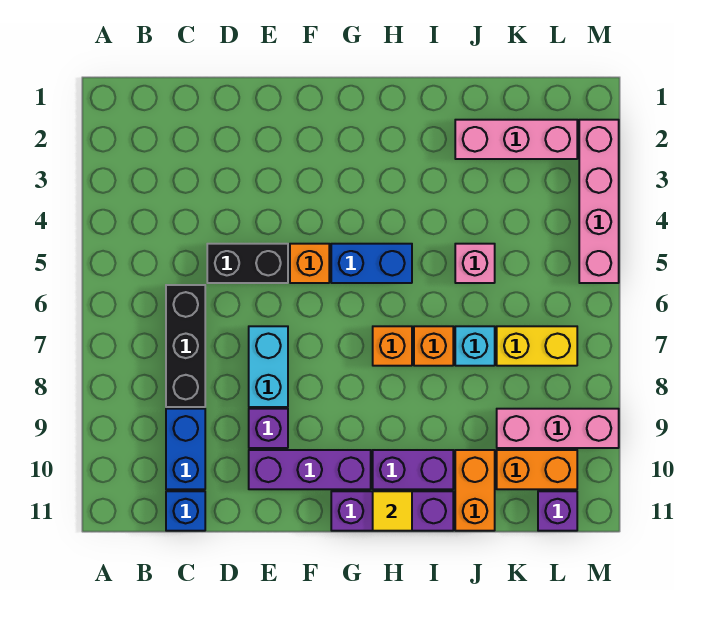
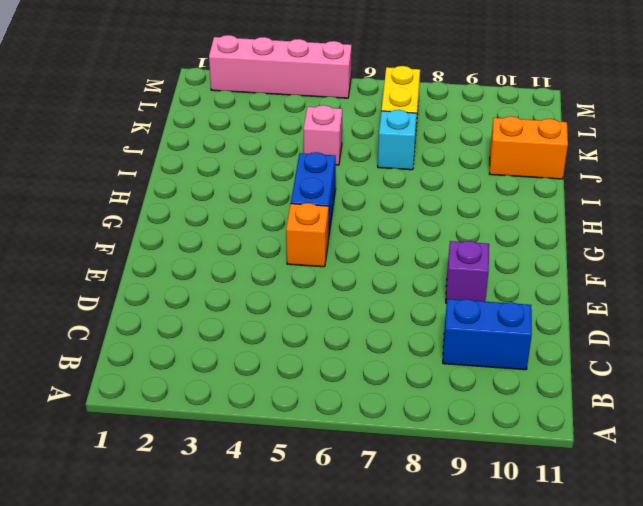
none -> black brick C6:C8 level 1
none -> blue brick C11 level 1
none -> black brick D5:E5 level 1

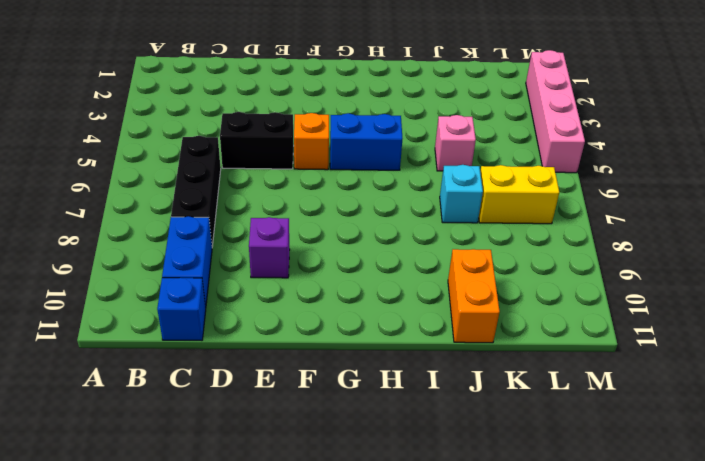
none -> cyan brick E7:E8 level 1
none -> purple brick E10:G10 level 1
none -> purple brick G11:I11 level 1

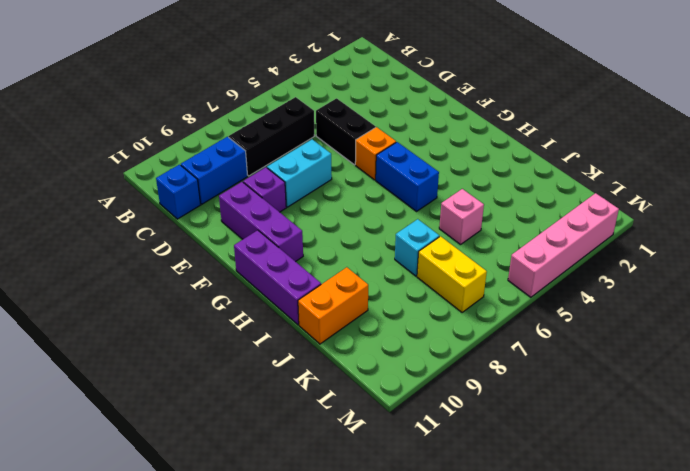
none -> orange brick H7 level 1
none -> purple brick H10:I10 level 1
none -> orange brick I7 level 1

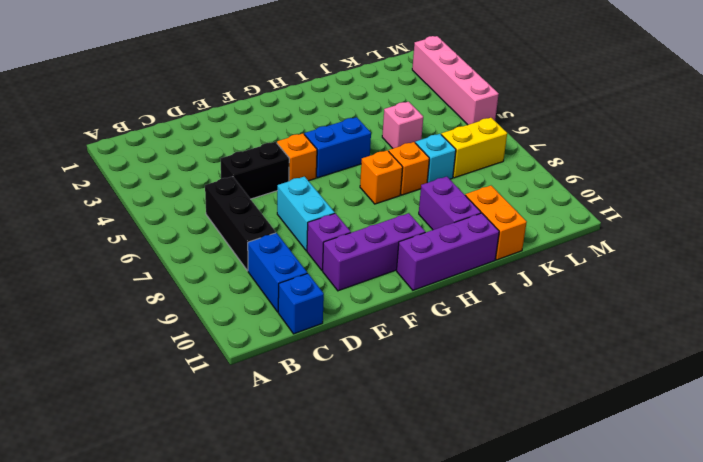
purple brick I9:I10 level 1 -> purple brick H10:I10 level 1
none -> pink brick J2:L2 level 1
none -> pink brick K9:M9 level 1
none -> orange brick K10:L10 level 1

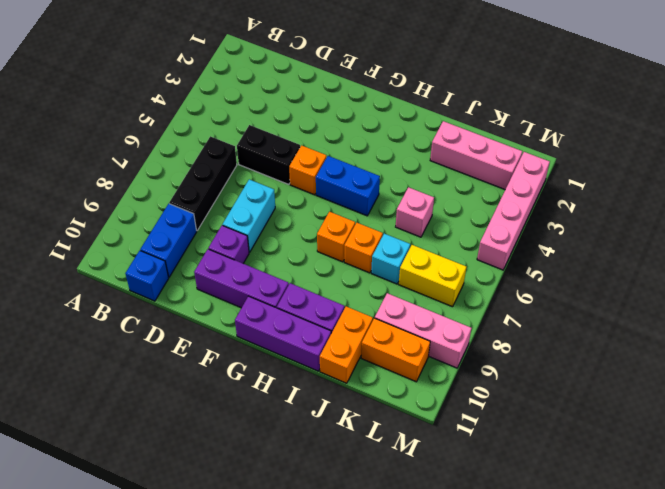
none -> purple brick L11 level 1
none -> yellow tile H11 level 2

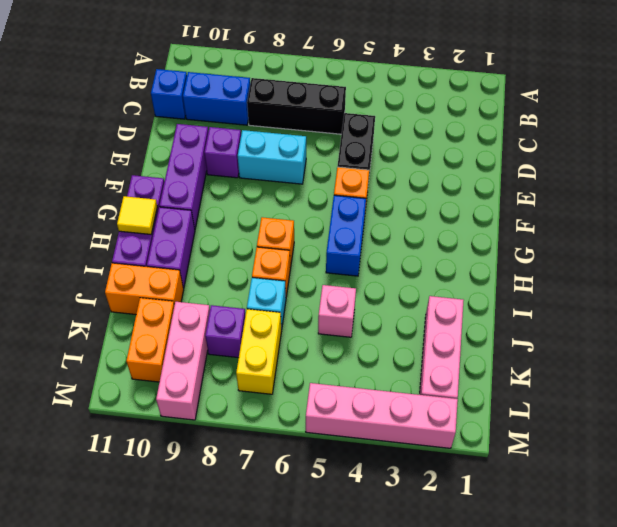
purple brick K8 level 1 -> purple brick L11 level 1

